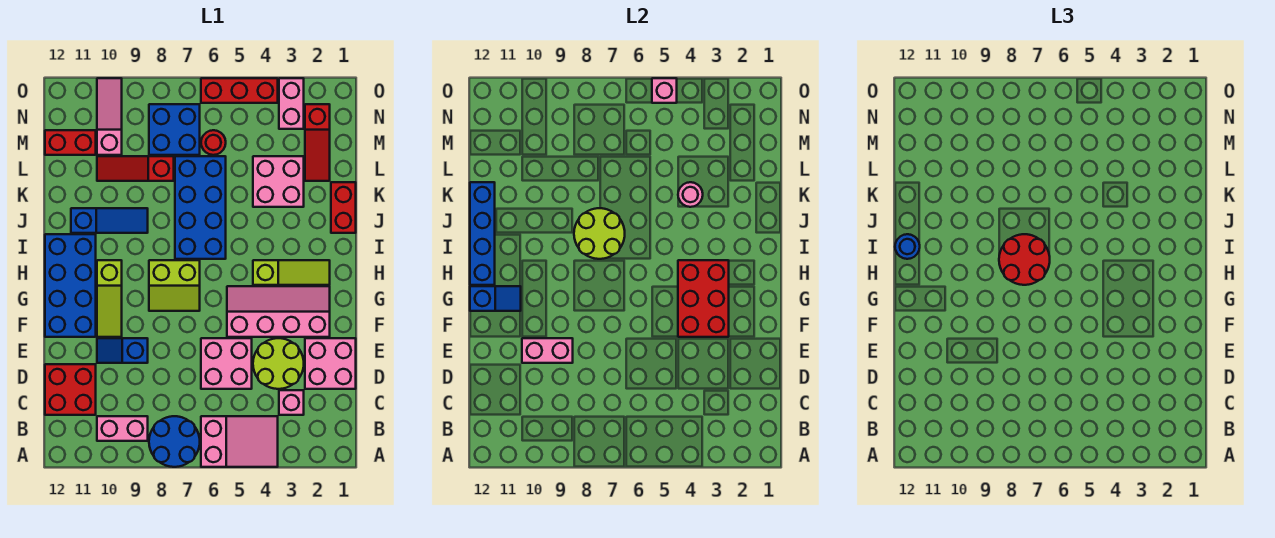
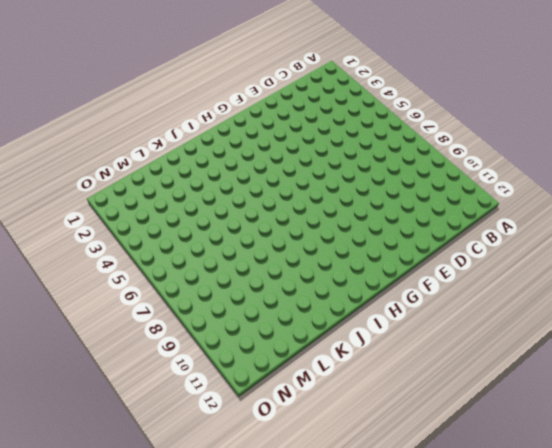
none -> pink slope A4:B6 level 1 top 6
none -> blue round brick A7:B8 level 1
none -> pink brick B9:B10 level 1
none -> pink brick C3 level 1

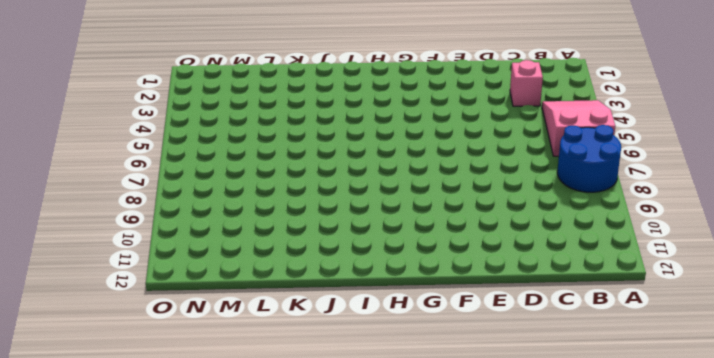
none -> pink brick B9:B10 level 1
none -> red brick C11:D12 level 1
none -> pink brick D1:E2 level 1
none -> lime round brick D3:E4 level 1

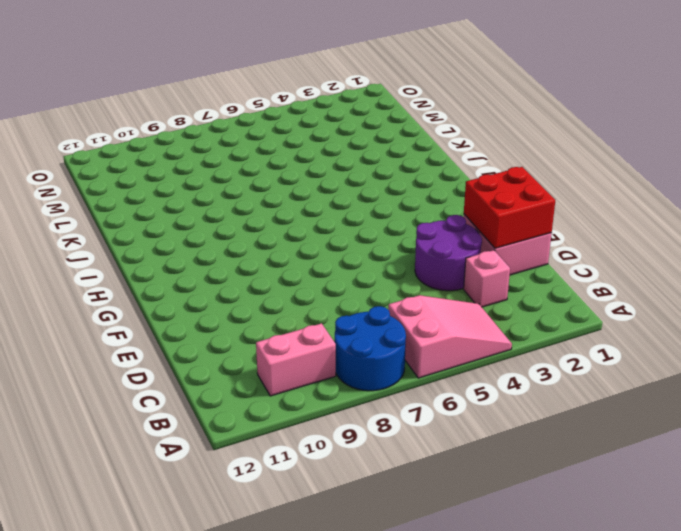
red brick D1:E2 level 2 -> red brick C11:D12 level 1
purple round brick D3:E4 level 1 -> lime round brick D3:E4 level 1
none -> pink brick D5:E6 level 1
none -> blue slope E9:E10 level 1 top 9
none -> pink slope F2:G5 level 1 top F
none -> lime slope F10:H10 level 1 top H

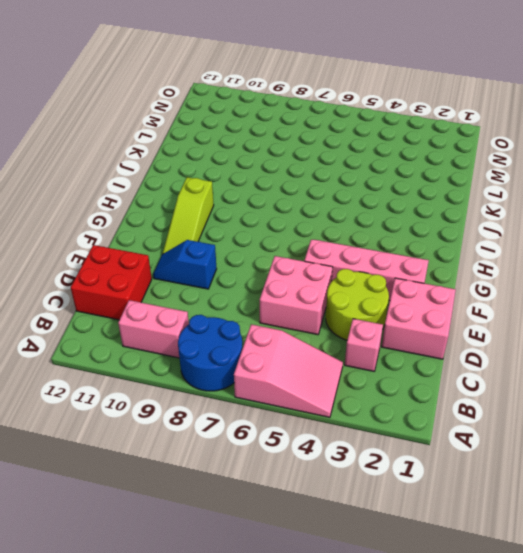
none -> blue brick F11:I12 level 1
none -> lime slope G7:H8 level 1 top H
none -> lime slope H2:H4 level 1 top 4
none -> blue brick I6:L7 level 1

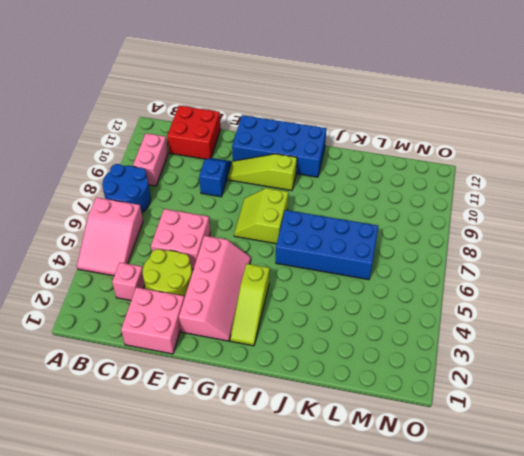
none -> red brick J1:K1 level 1
none -> blue slope J9:J11 level 1 top 11
none -> pink brick K3:L4 level 1
none -> red slope L2:N2 level 1 top N

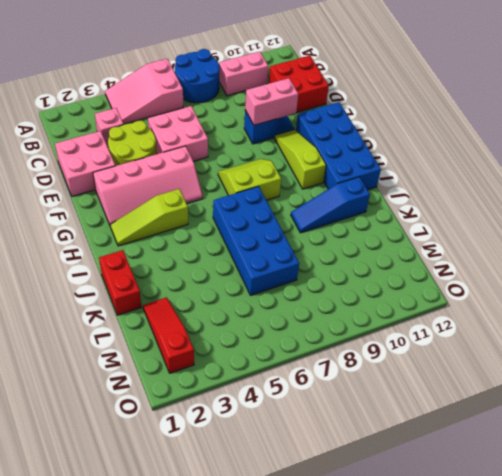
none -> pink brick K3:L4 level 1
none -> red slope L8:L10 level 1 top 8
none -> red round brick M6 level 1
none -> blue brick M7:N8 level 1

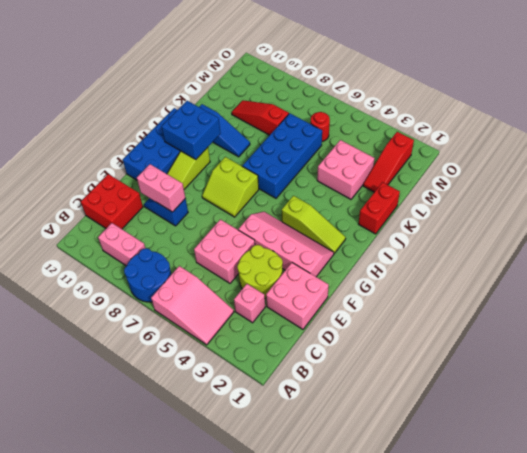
blue brick H10:I11 level 2 -> blue brick M7:N8 level 1
none -> pink slope M10:O10 level 1 top M
none -> red brick M11:M12 level 1
none -> pink brick N3:O3 level 1
none -> red brick O4:O6 level 1

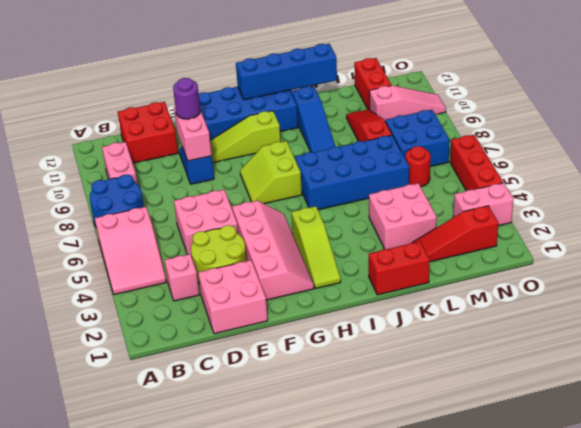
purple round brick E10 level 3 -> none
none -> red brick F3:H4 level 2
none -> blue slope G11:G12 level 2 top 12
none -> lime round brick I7:J8 level 2
none -> pink round brick K4 level 2

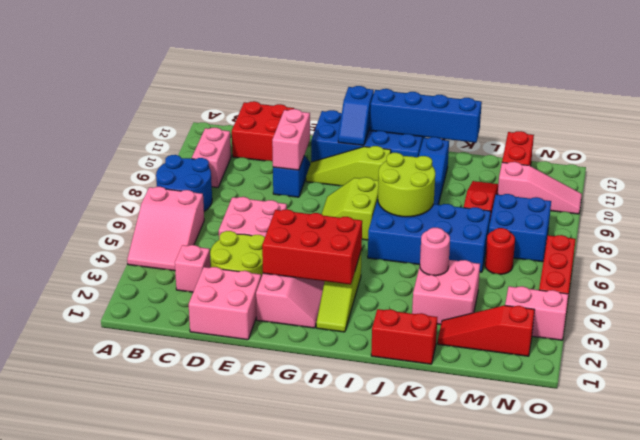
none -> pink brick O5 level 2
none -> red round brick H7:I8 level 3
none -> blue round brick I12 level 3

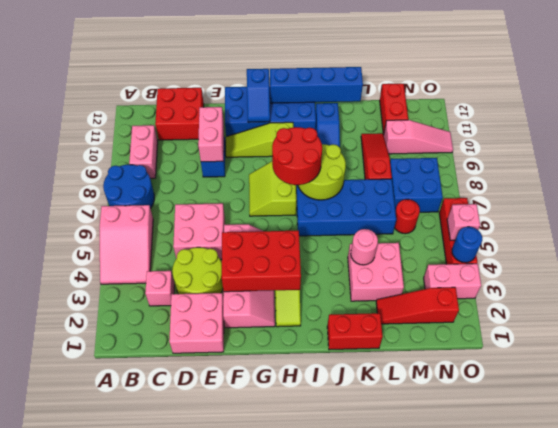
blue round brick O4 level 2 -> blue round brick I12 level 3

